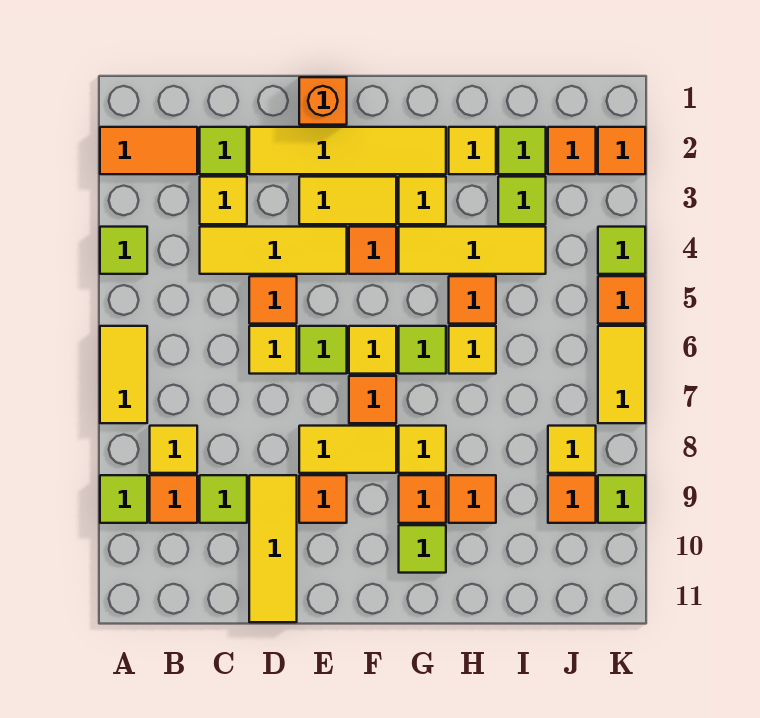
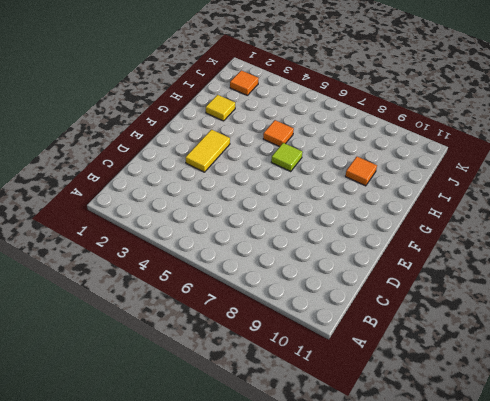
none -> orange tile A2:B2 level 1
none -> lime tile A4 level 1
none -> yellow tile A6:A7 level 1
none -> lime tile A9 level 1

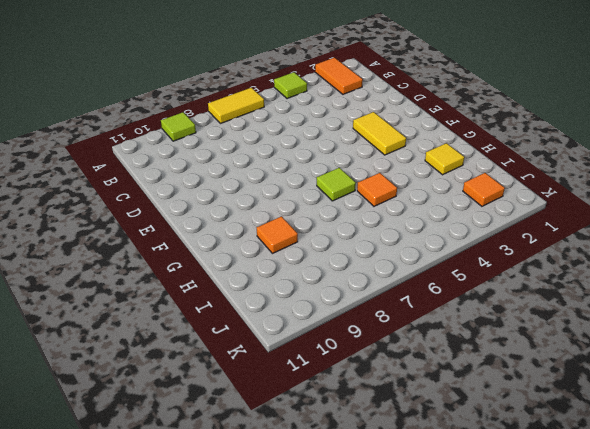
none -> yellow tile B8 level 1
none -> orange tile B9 level 1
none -> lime tile C2 level 1
none -> yellow tile C3 level 1

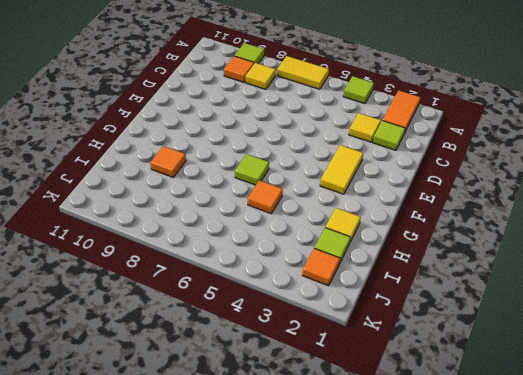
none -> yellow tile C4:E4 level 1
none -> lime tile C9 level 1
none -> yellow tile D2:G2 level 1
none -> orange tile D5 level 1

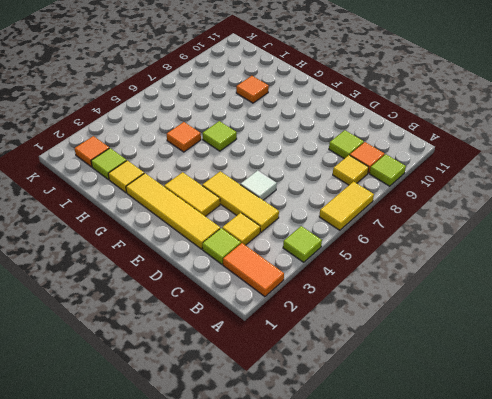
white tile D5 level 1 -> orange tile D5 level 1
none -> yellow tile D6 level 1
none -> yellow tile D9:D11 level 1
none -> orange brick E1 level 1
none -> lime tile E6 level 1

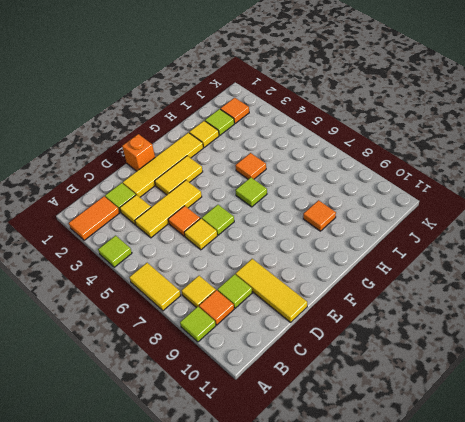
none -> yellow tile E8:F8 level 1
none -> orange tile E9 level 1
none -> orange tile F4 level 1
none -> yellow tile F6 level 1

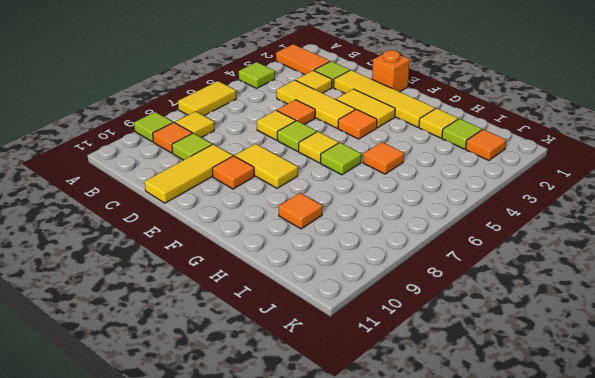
none -> orange tile F7 level 1
none -> yellow tile G3 level 1
none -> yellow tile G4:I4 level 1
none -> yellow tile G8 level 1

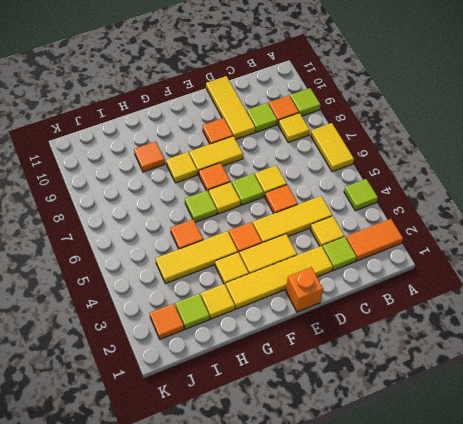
none -> orange tile G9 level 1
none -> lime tile G10 level 1
none -> yellow tile H6 level 1
none -> lime tile I3 level 1

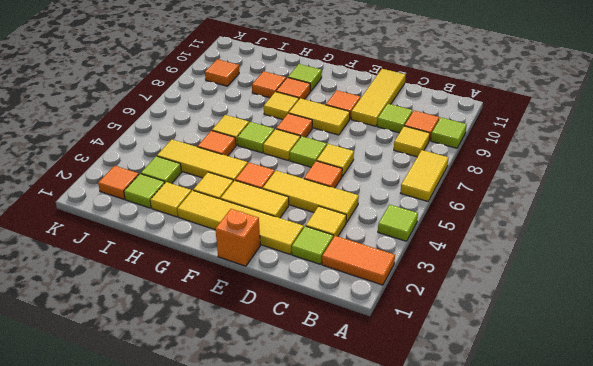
none -> yellow tile J8 level 1
none -> orange tile K2 level 1
none -> lime tile K4 level 1
none -> orange tile K5 level 1

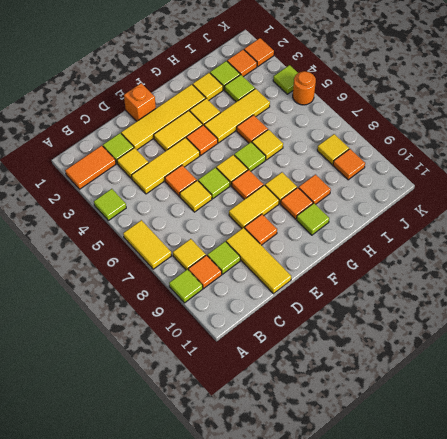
orange round brick K5 level 1 -> orange tile K5 level 1
none -> yellow tile K6:K7 level 1
none -> lime tile K9 level 1

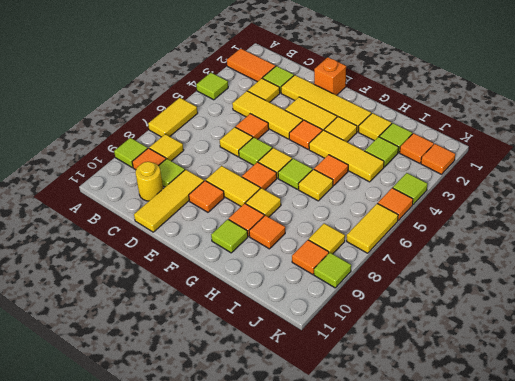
yellow round brick C10 level 1 -> none

